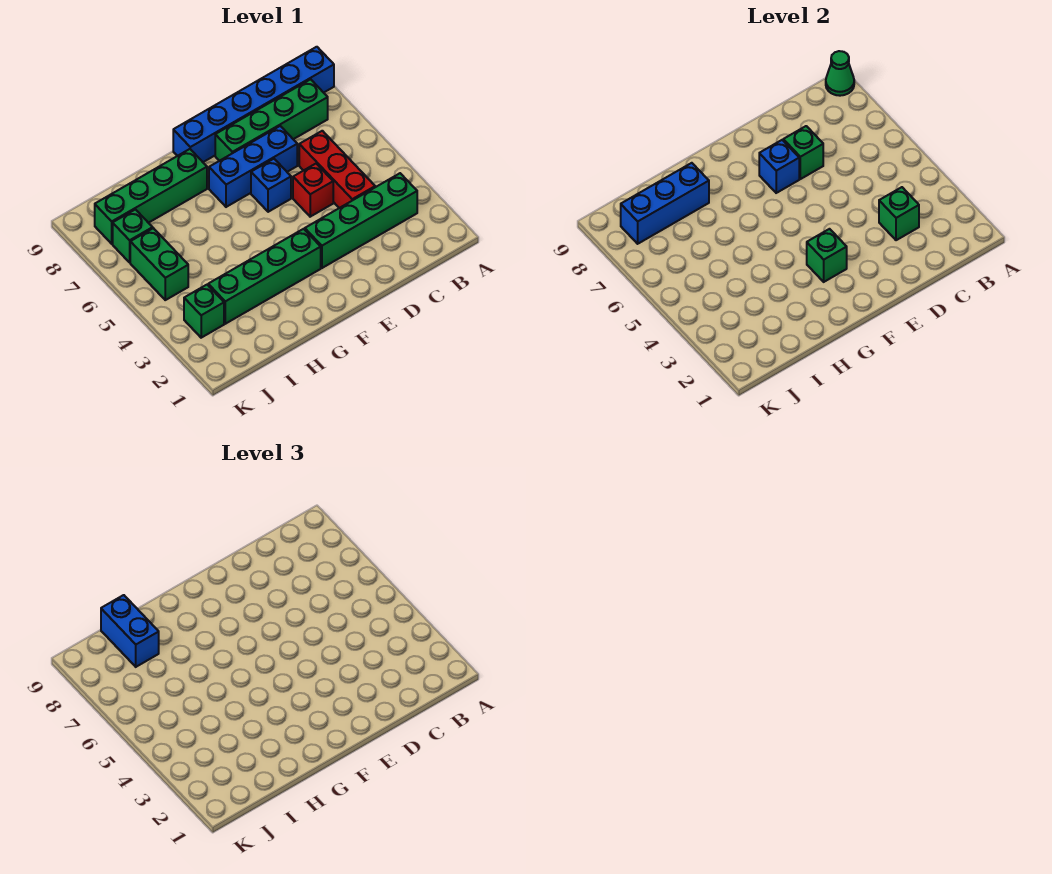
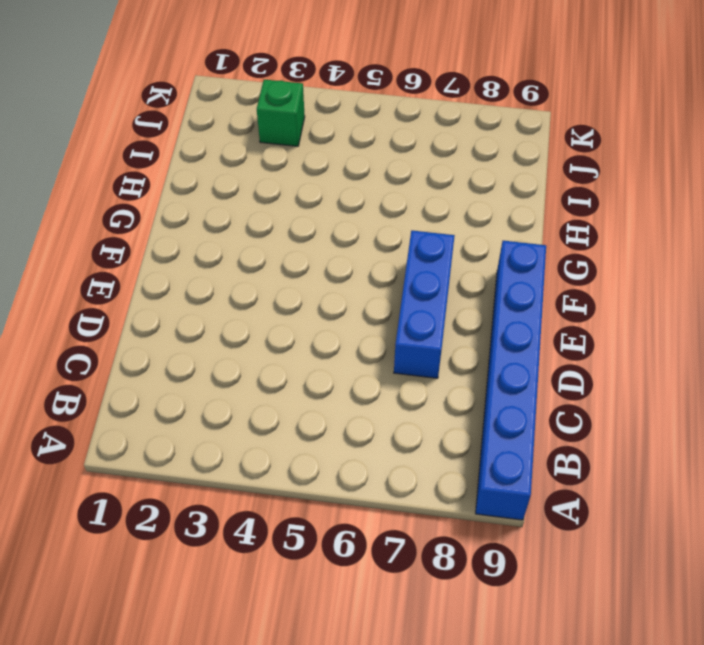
none -> green brick B3:E3 level 1
none -> green brick B8:E8 level 1
none -> red brick C4:C6 level 1

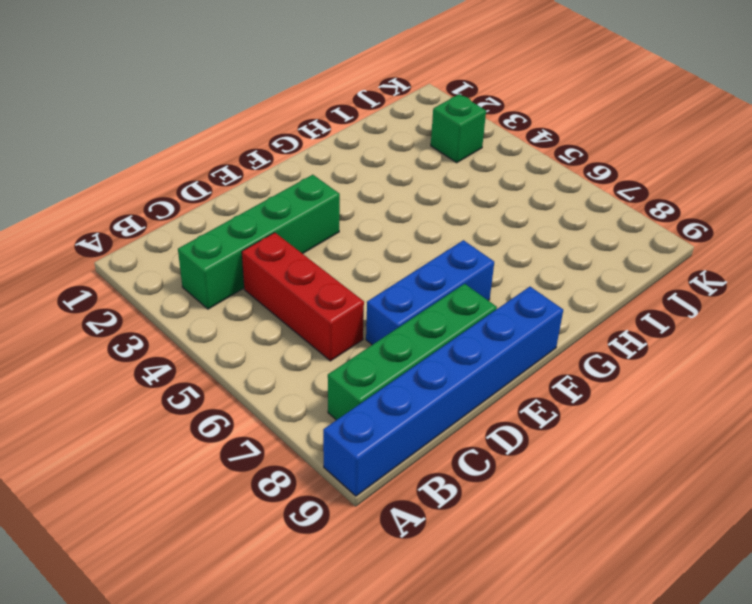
none -> red brick D5 level 1
none -> blue brick E6 level 1
none -> green brick F3:I3 level 1

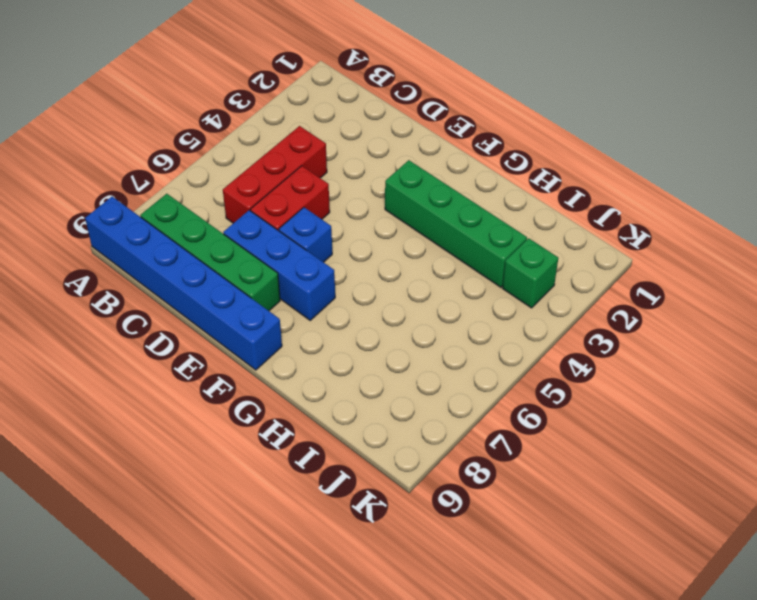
red brick D5:D6 level 1 -> red brick D5 level 1
none -> green brick B3:E3 level 1
none -> green brick G8:J8 level 1
none -> green brick J5:J6 level 1

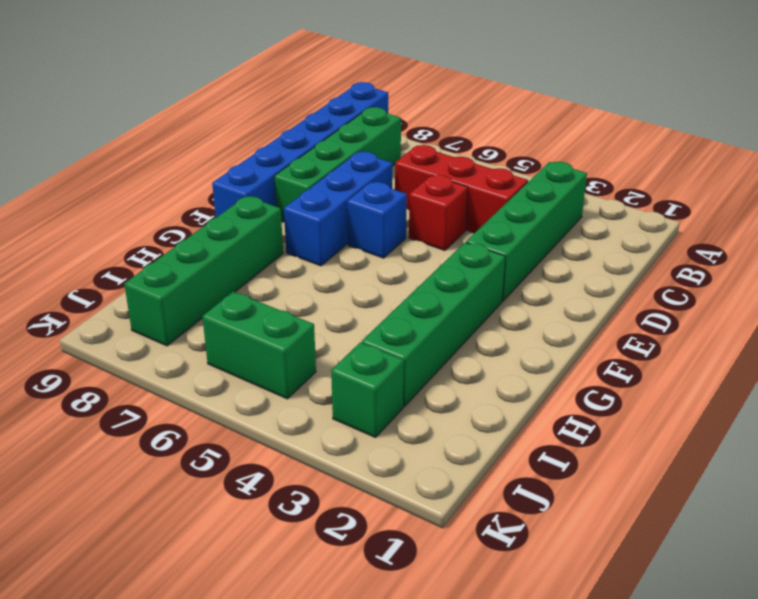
none -> green brick J7 level 1
none -> green cone A9 level 2
none -> green brick C3 level 2

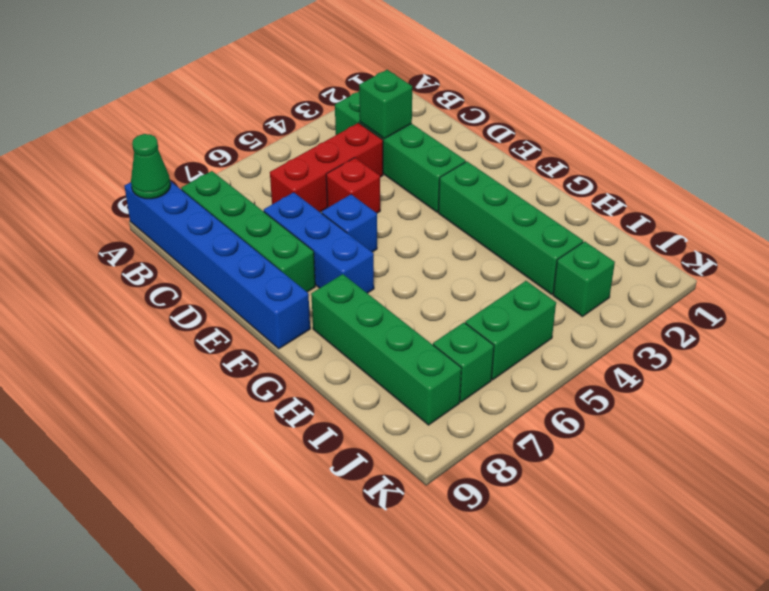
none -> green brick D7 level 2
none -> blue brick E7 level 2
none -> green brick F3 level 2

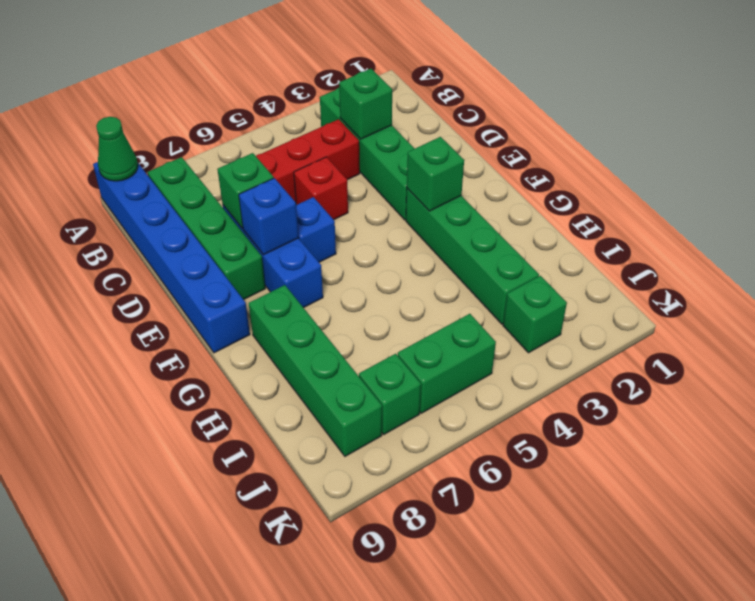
none -> blue brick H8:J8 level 2
none -> blue brick I8:I9 level 3

